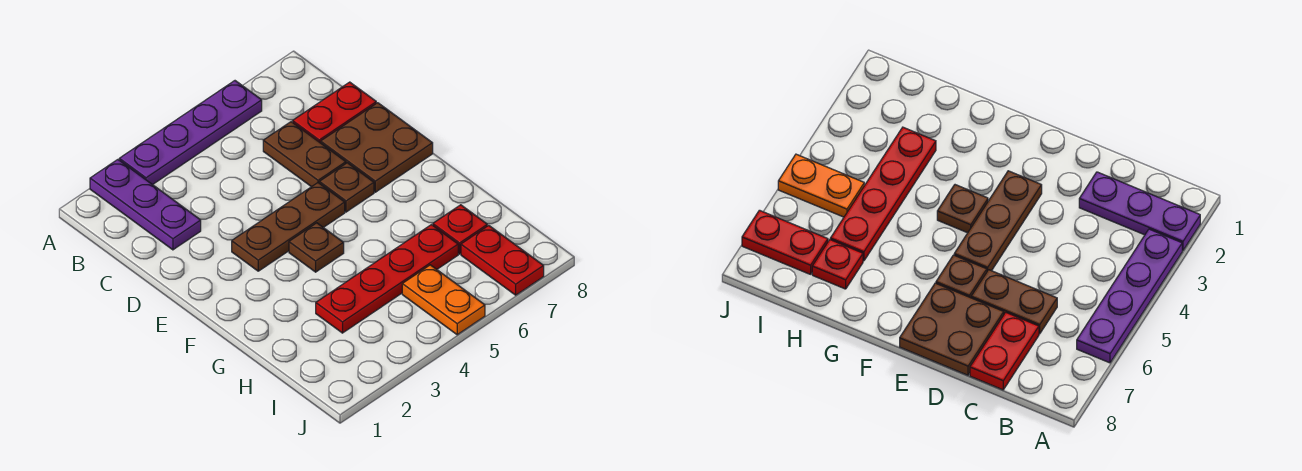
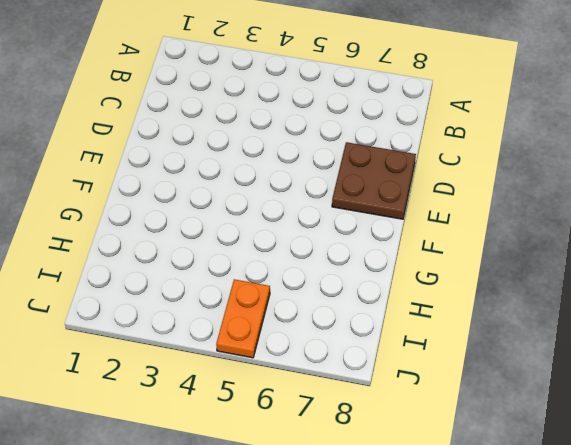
none -> purple plate A2:C2 level 1
none -> purple plate A3:A6 level 1
none -> brown plate C6:D6 level 1

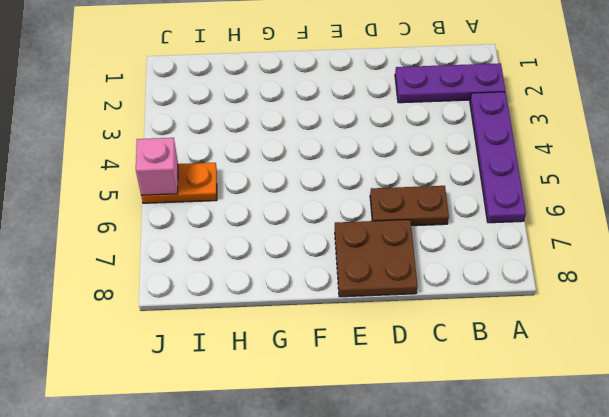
pink brick J5 level 2 -> none
none -> red plate C7:C8 level 1
none -> brown plate E3:E5 level 1
none -> brown plate E6 level 1

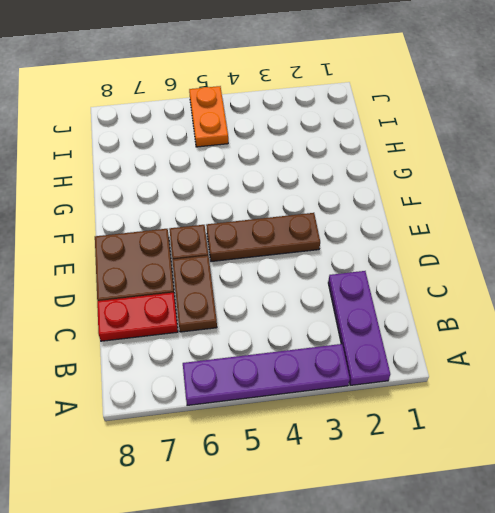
none -> brown plate F4 level 1
none -> red plate H3:H6 level 1
none -> red plate H7 level 1

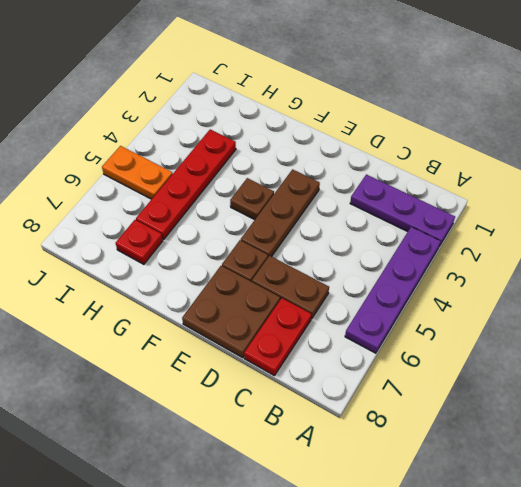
none -> red plate I7:J7 level 1

